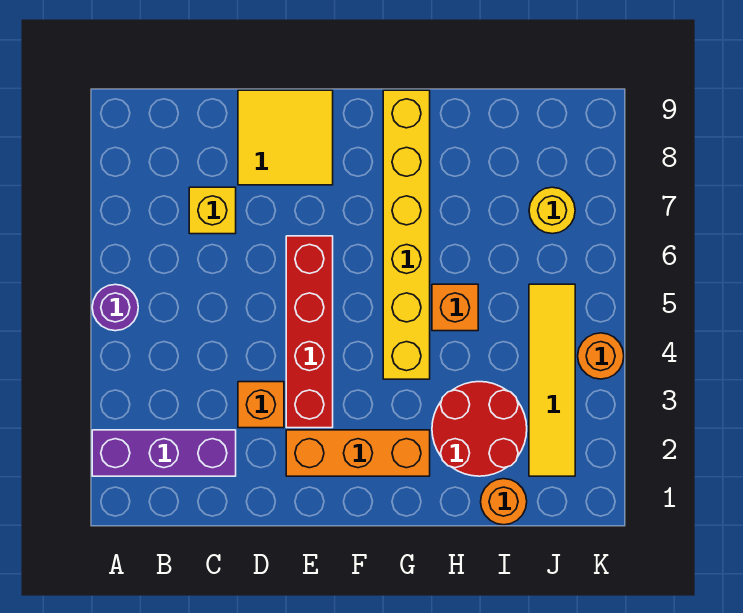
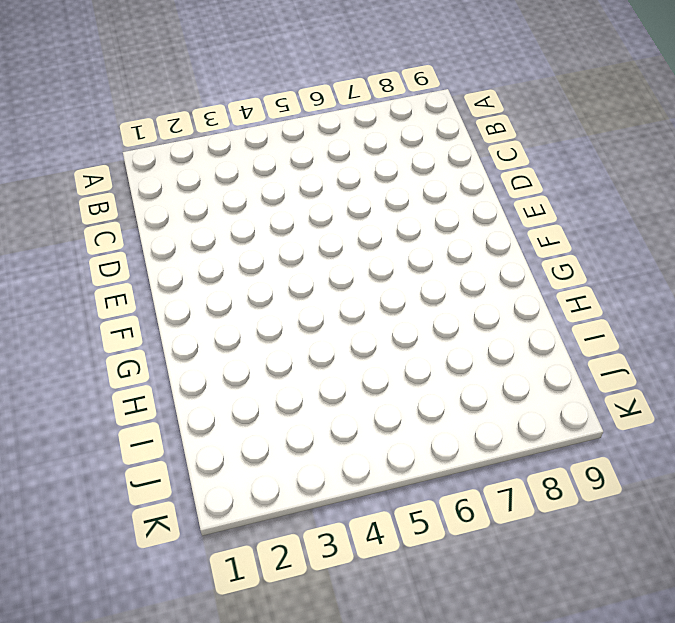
none -> purple brick A2:C2 level 1
none -> purple round brick A5 level 1
none -> yellow brick C7 level 1

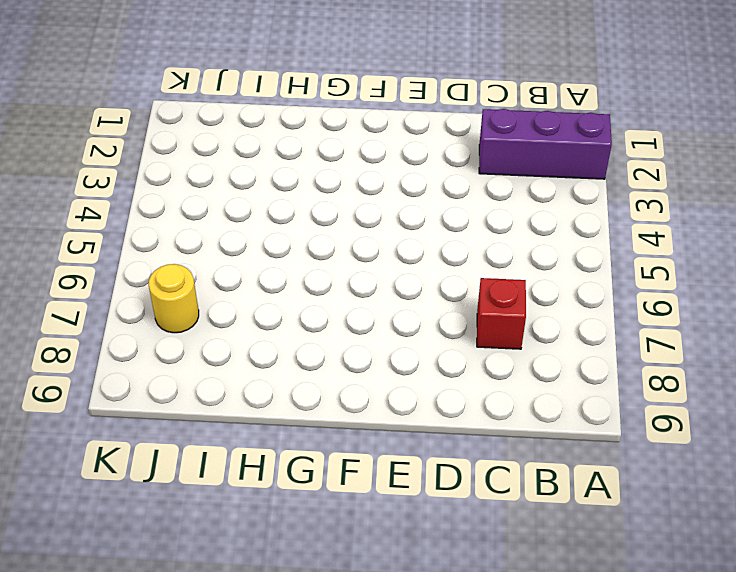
red brick C7 level 1 -> yellow brick C7 level 1
none -> purple round brick A5 level 1
none -> orange brick D3 level 1
none -> yellow tile D8:E9 level 1

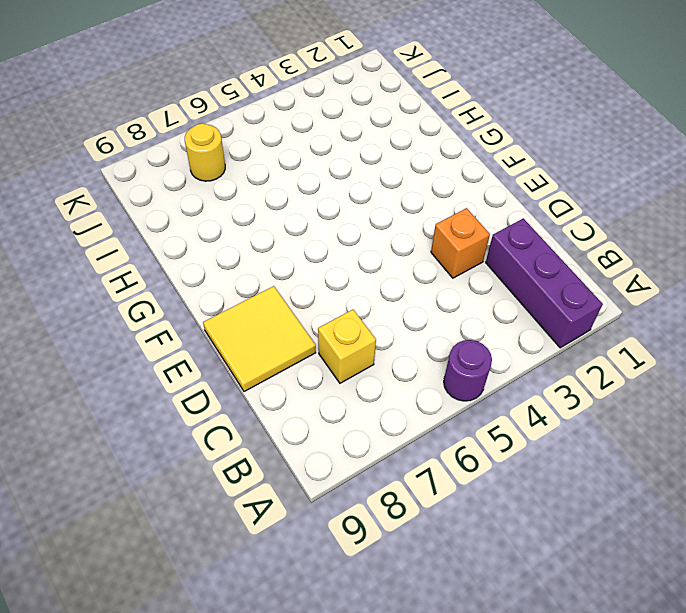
none -> orange brick E2:G2 level 1
none -> red brick E3:E6 level 1
none -> yellow brick G4:G9 level 1

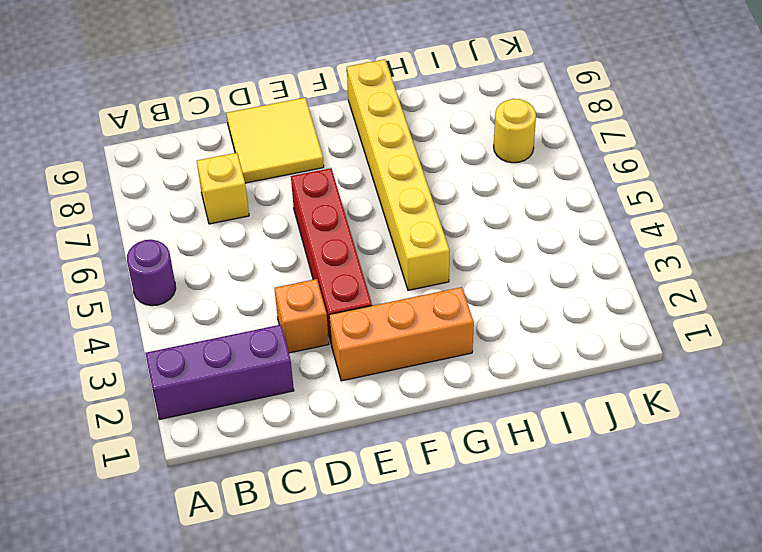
none -> red round brick H2:I3 level 1
none -> orange brick H5 level 1
none -> orange round brick I1 level 1

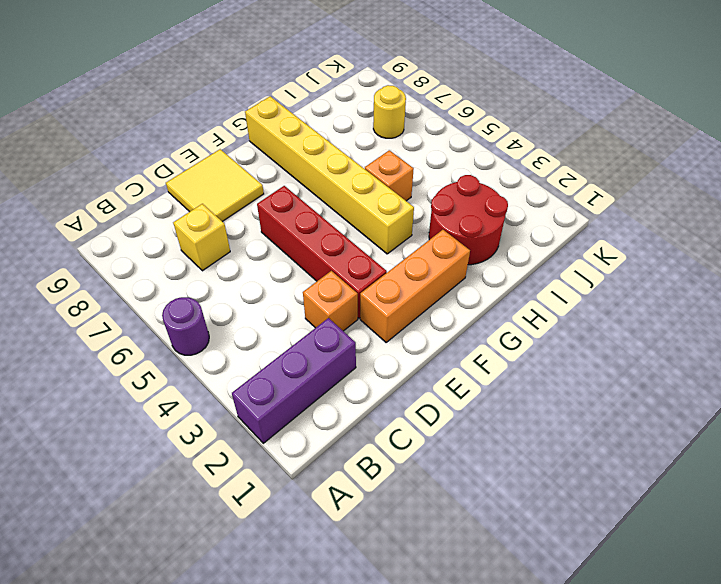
none -> orange round brick I1 level 1
none -> yellow tile J2:J5 level 1
none -> orange round brick K4 level 1

